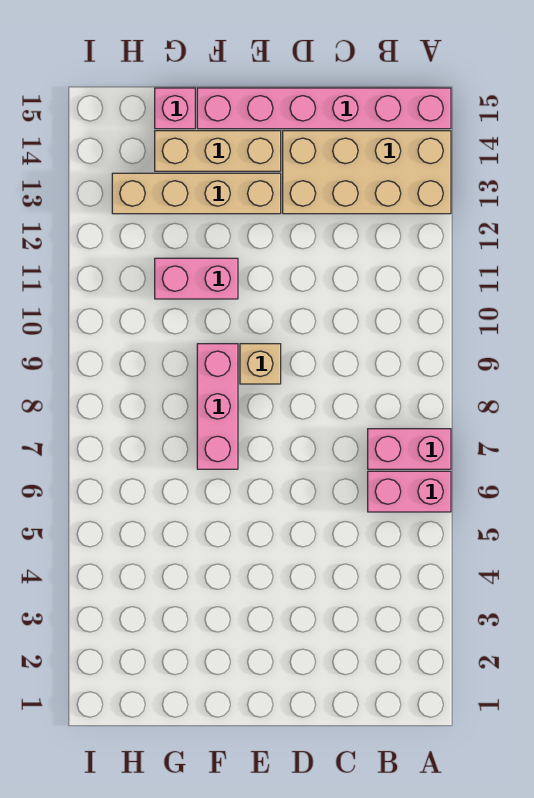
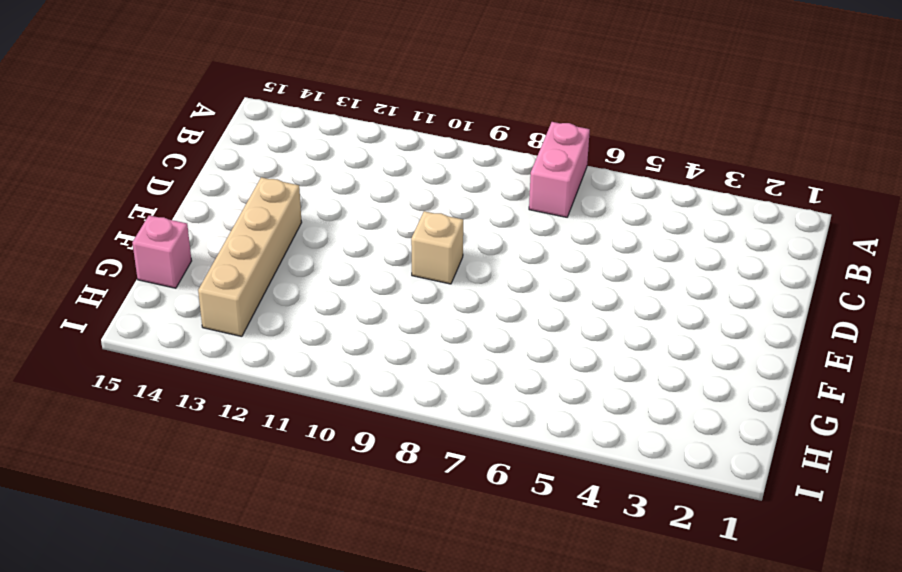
none -> pink brick A6:B6 level 1
none -> tan brick A13:D14 level 1

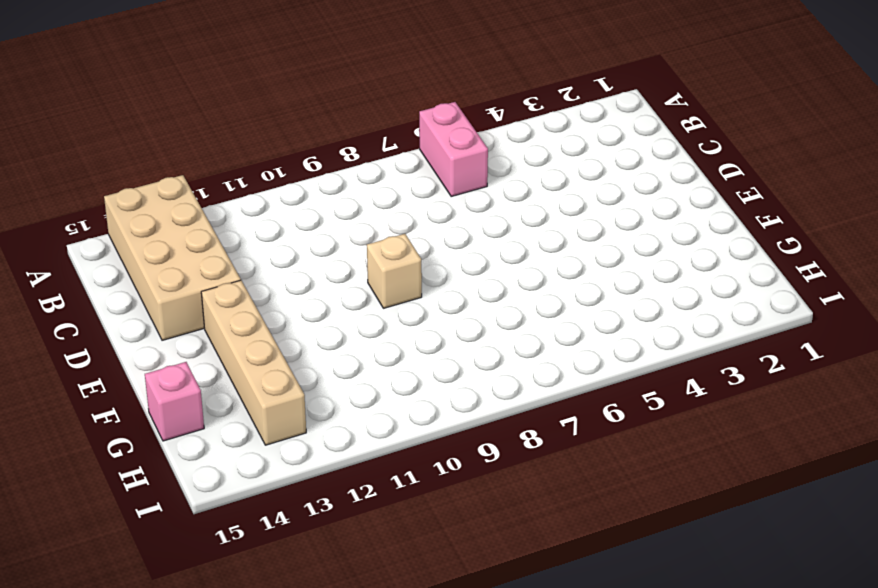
none -> pink brick A7:B7 level 1
none -> pink brick A15:F15 level 1

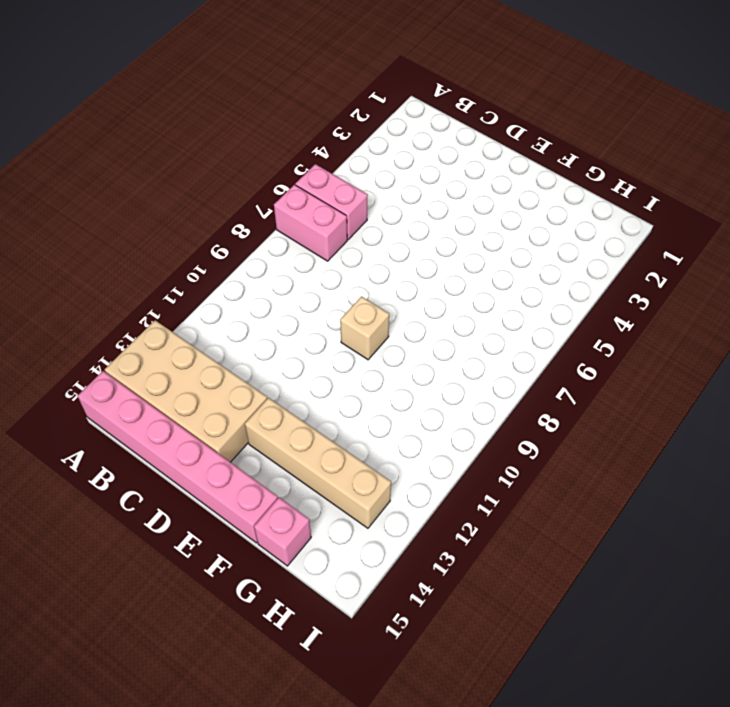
none -> tan brick E14:G14 level 1
none -> pink brick F7:F9 level 1

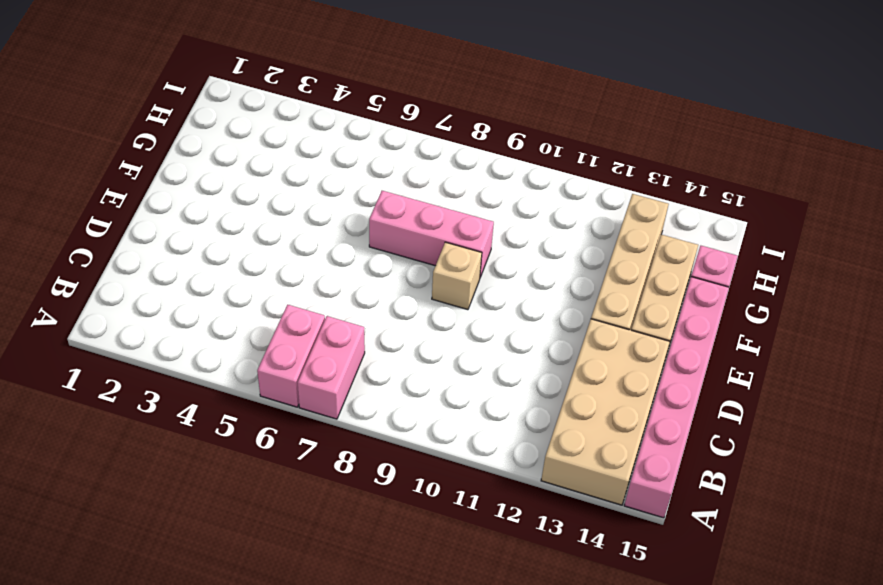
none -> pink brick F11:G11 level 1

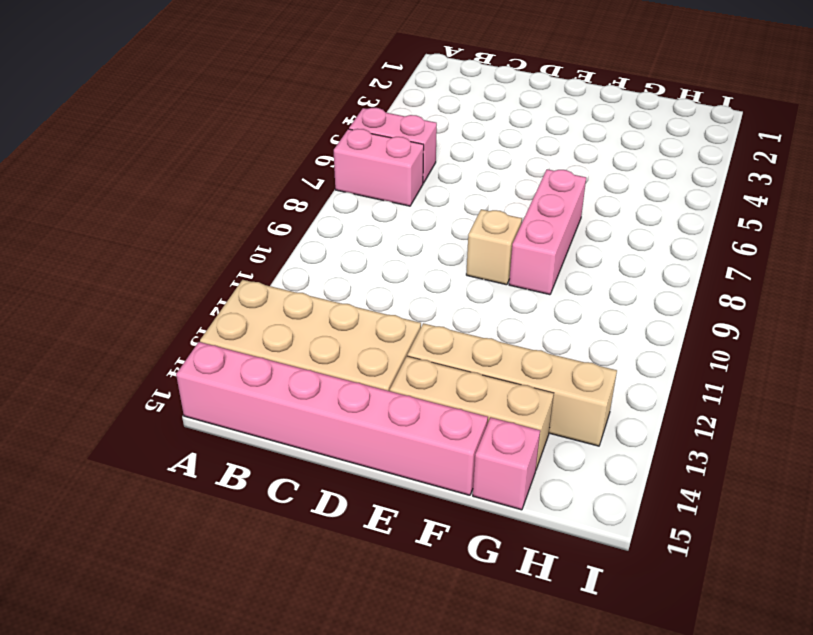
none -> pink brick F11:G11 level 1

